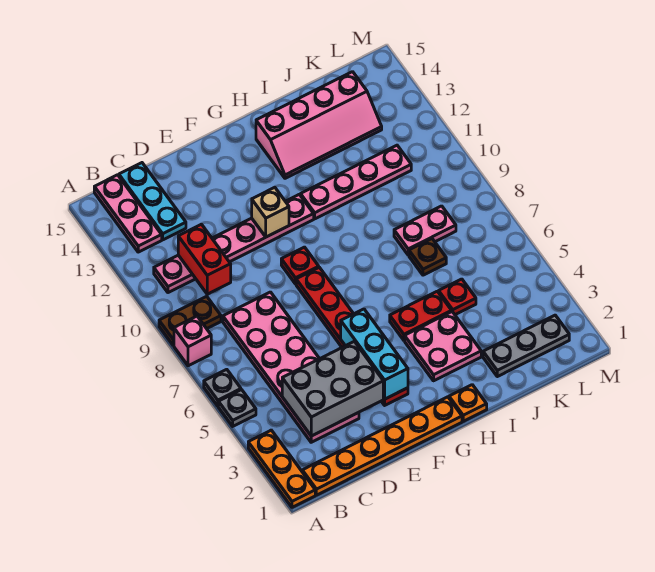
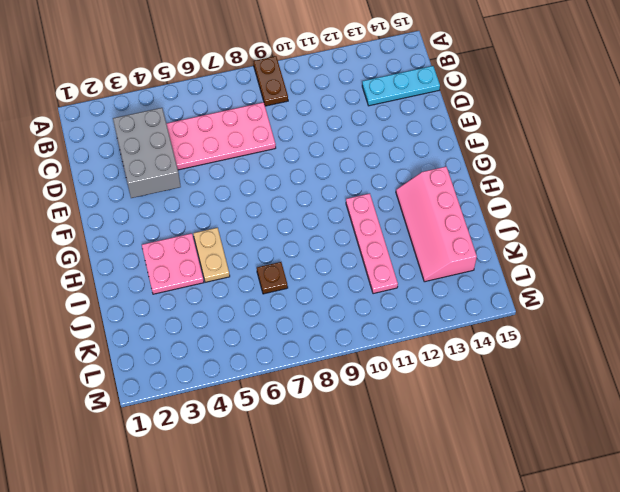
tan plate H5:I5 level 1 -> red plate H5:I5 level 1
none -> orange plate A1:A3 level 1
none -> grey plate A5 level 1
none -> grey plate A6 level 1

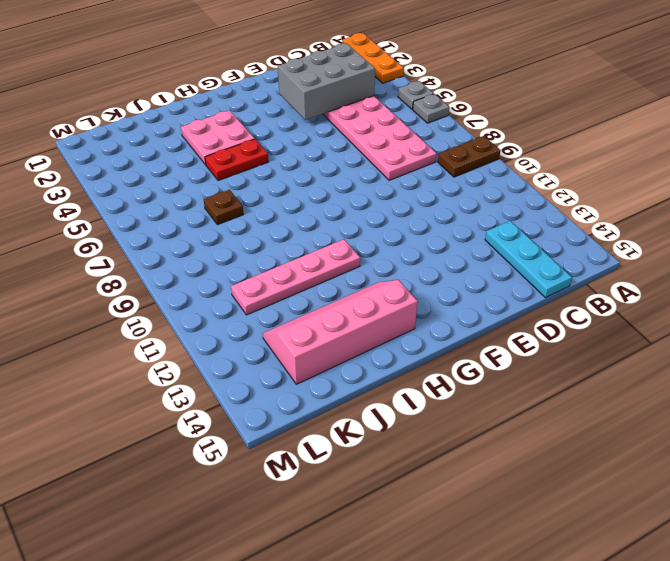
none -> pink brick A8 level 1
none -> orange plate B1:G1 level 1
none -> pink plate B11:G11 level 1

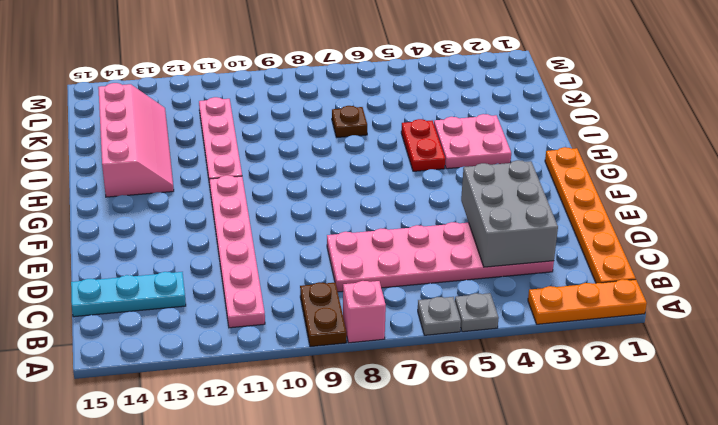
none -> pink plate B13:B15 level 1
none -> red plate F3:F8 level 1
none -> red plate F9 level 1

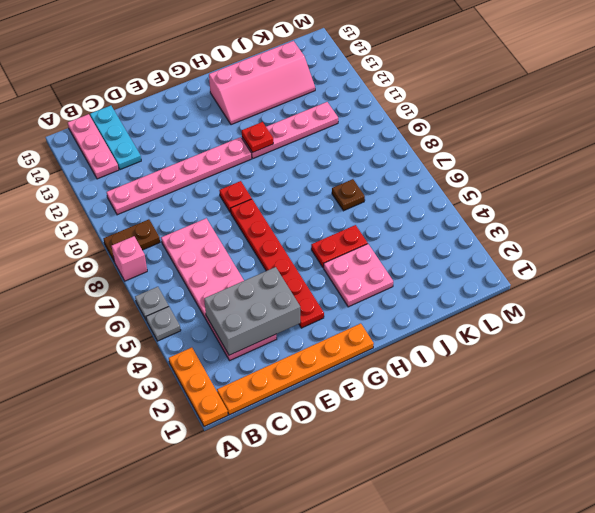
red plate H11 level 2 -> red plate J5 level 1
none -> orange plate H1 level 1
none -> grey plate J2:L2 level 1
none -> pink plate J8:K8 level 1

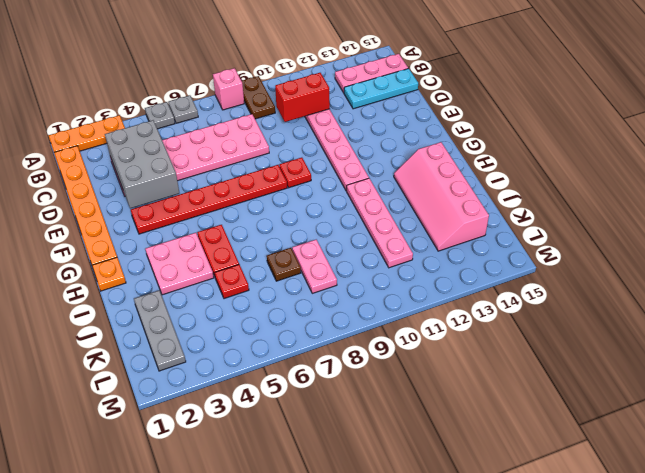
none -> cyan brick F3:F5 level 2
none -> tan brick F11 level 2

